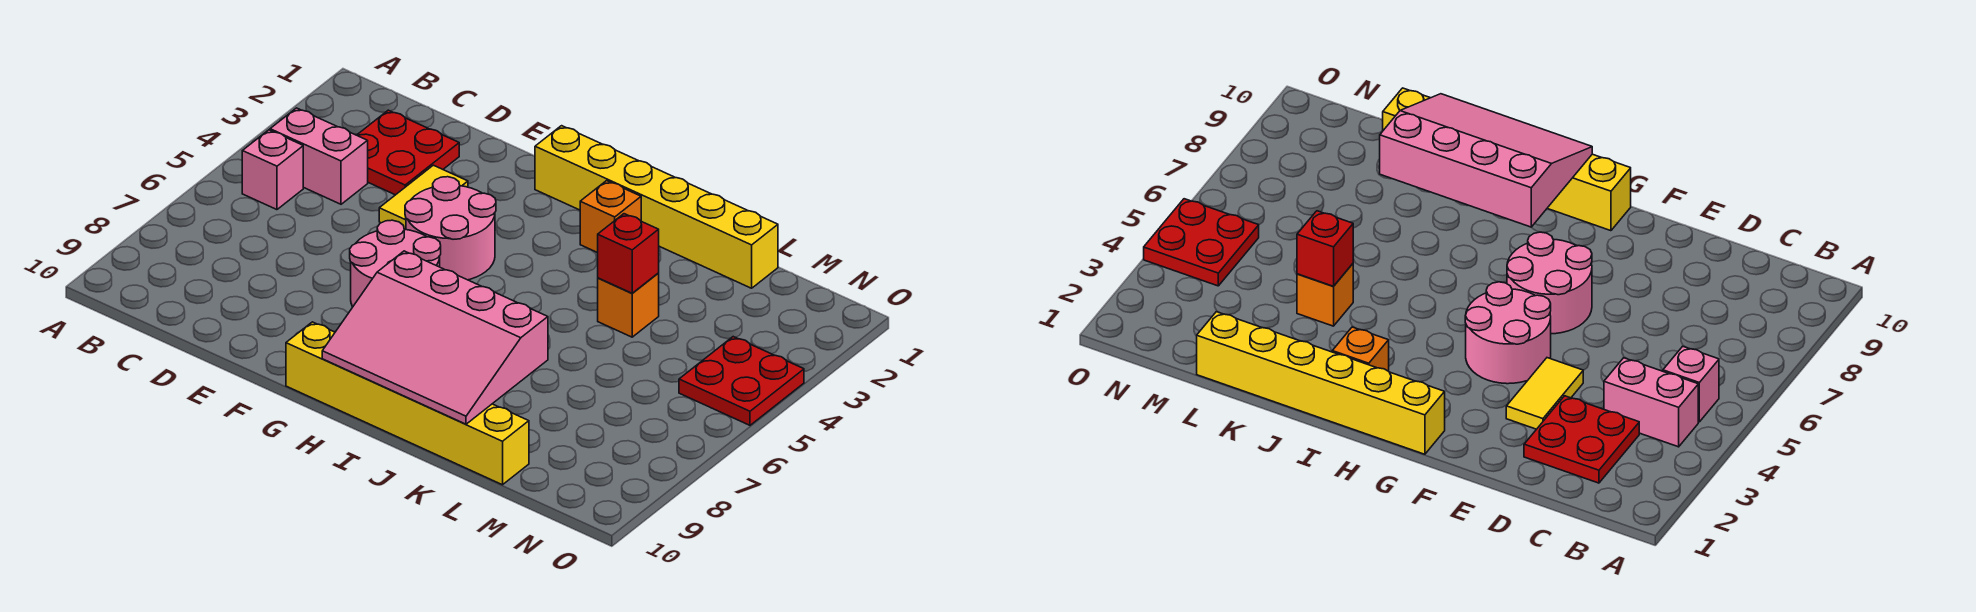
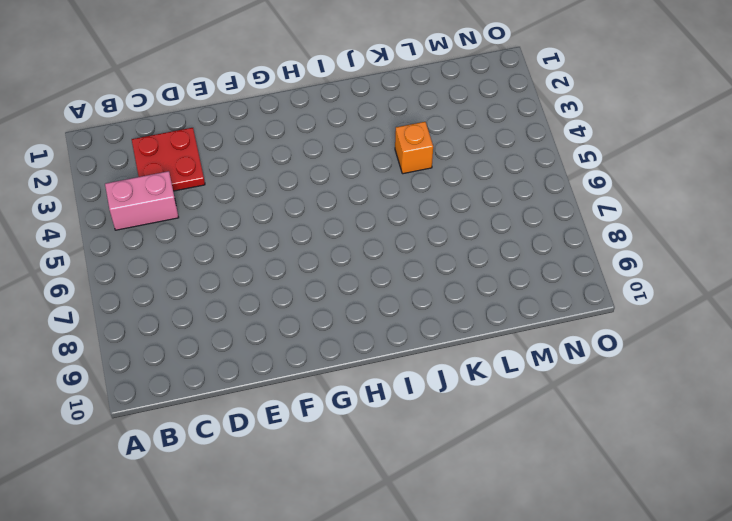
none -> pink brick B5 level 1
none -> yellow tile E3:E4 level 1
none -> pink round brick F4:G5 level 1

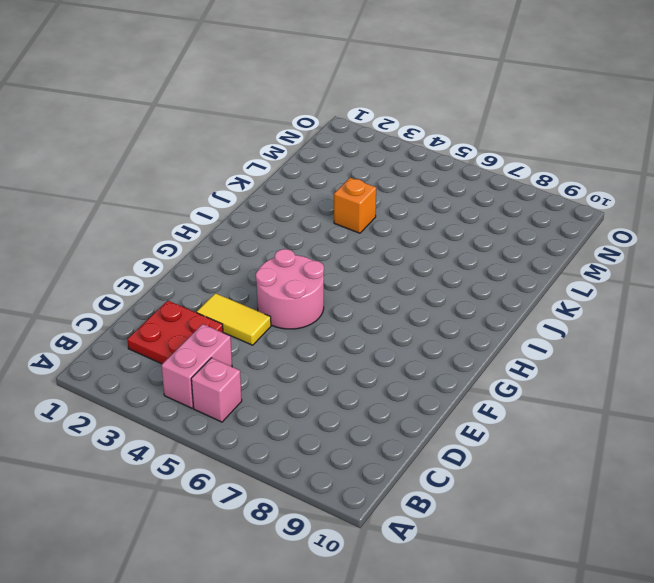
none -> pink round brick F6:G7 level 1
none -> yellow brick G1:L1 level 1
none -> yellow brick G10:L10 level 1

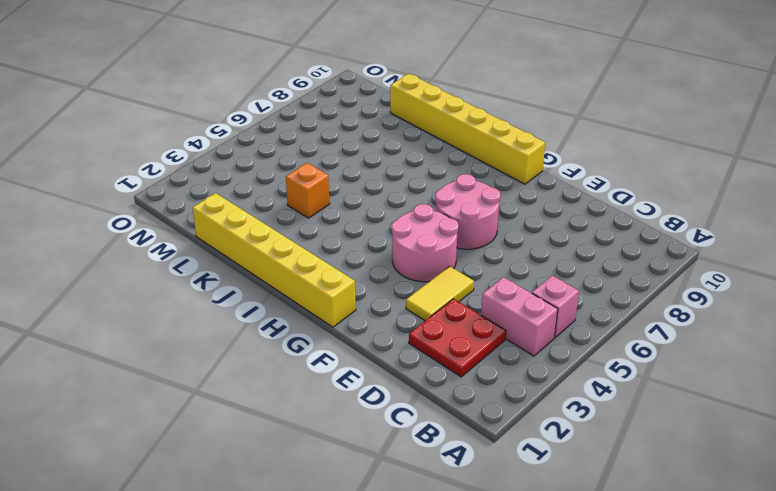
none -> orange brick I2 level 1
none -> red plate N4:O5 level 1
none -> pink slope H8:K10 level 2 top 8

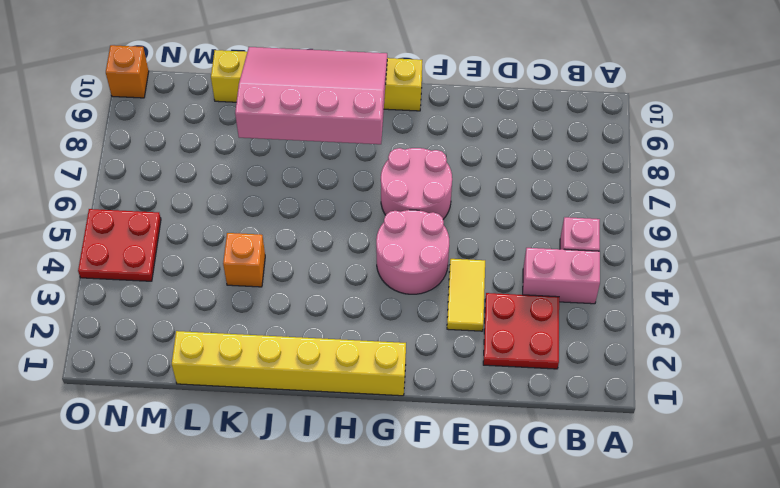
orange brick O10 level 1 -> orange brick I2 level 1
none -> red brick K4 level 2

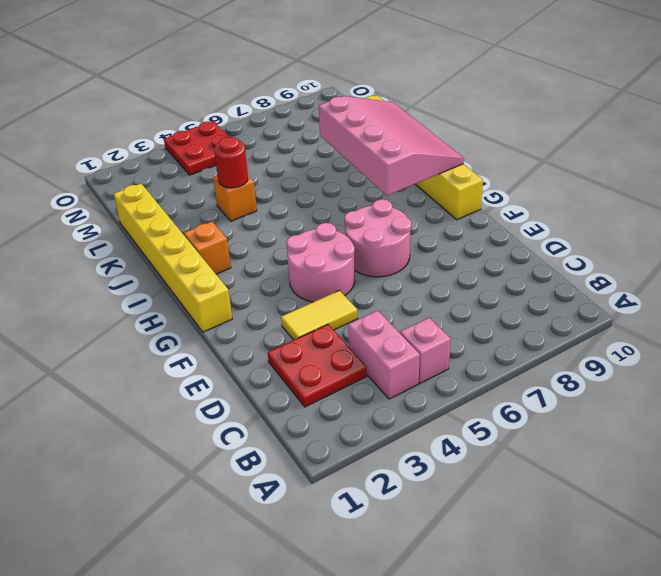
red round brick K4 level 2 -> red brick K4 level 2

